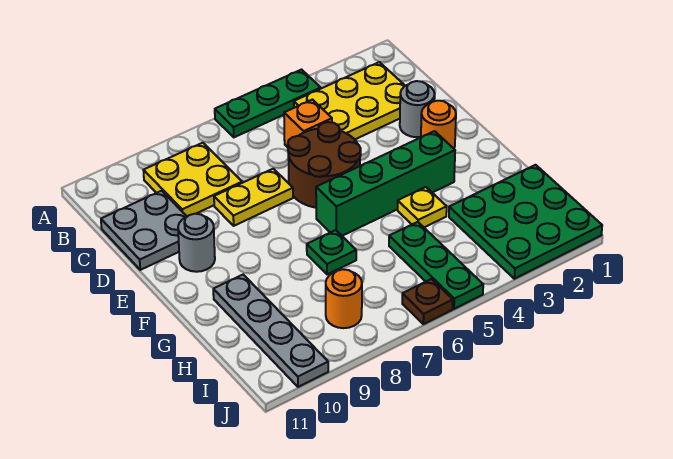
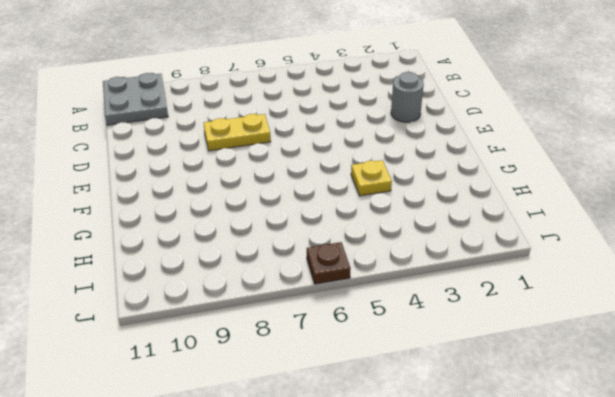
grey plate A10:B11 level 1 -> grey plate C10:D11 level 1
none -> green plate A4:A6 level 1
none -> yellow plate B2:C4 level 1
none -> yellow plate B8:C9 level 1

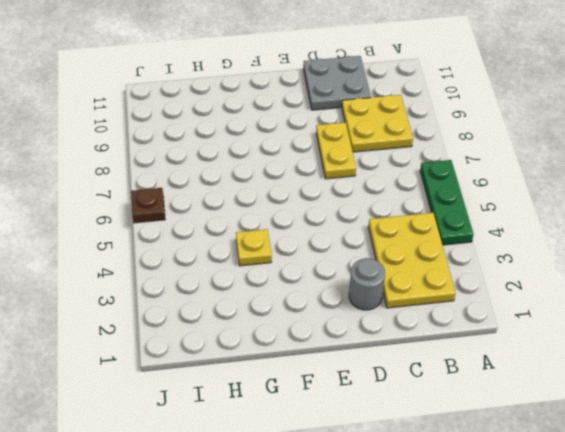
none -> orange brick C5 level 1
none -> brown round brick D5:E6 level 1
none -> orange round brick E2 level 1

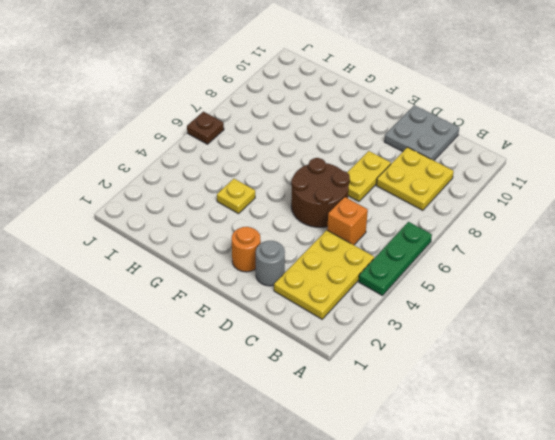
none -> grey round brick E10 level 1
none -> green brick F3:F6 level 1
none -> green plate G7 level 1

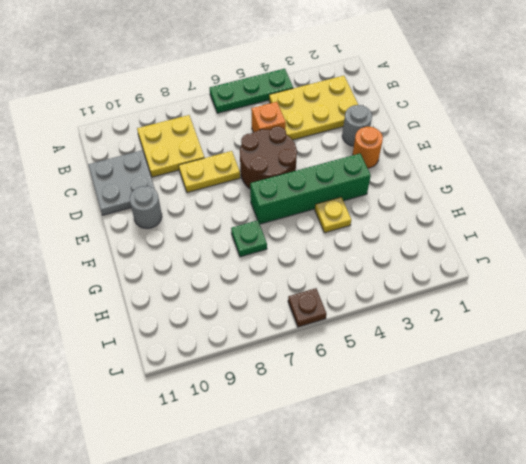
none -> grey plate G10:J10 level 1
none -> green plate H1:J3 level 1
none -> green plate H5:J5 level 1

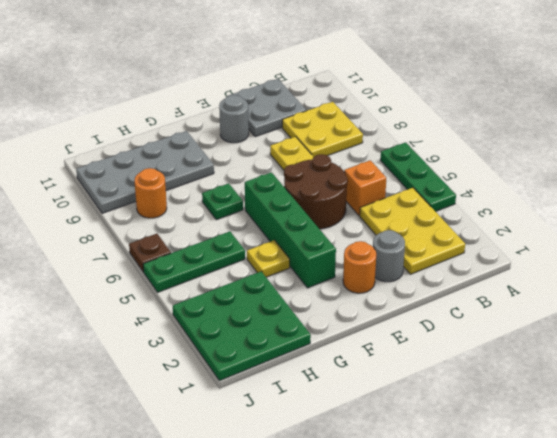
grey plate G9:J10 level 1 -> grey plate G10:J10 level 1

